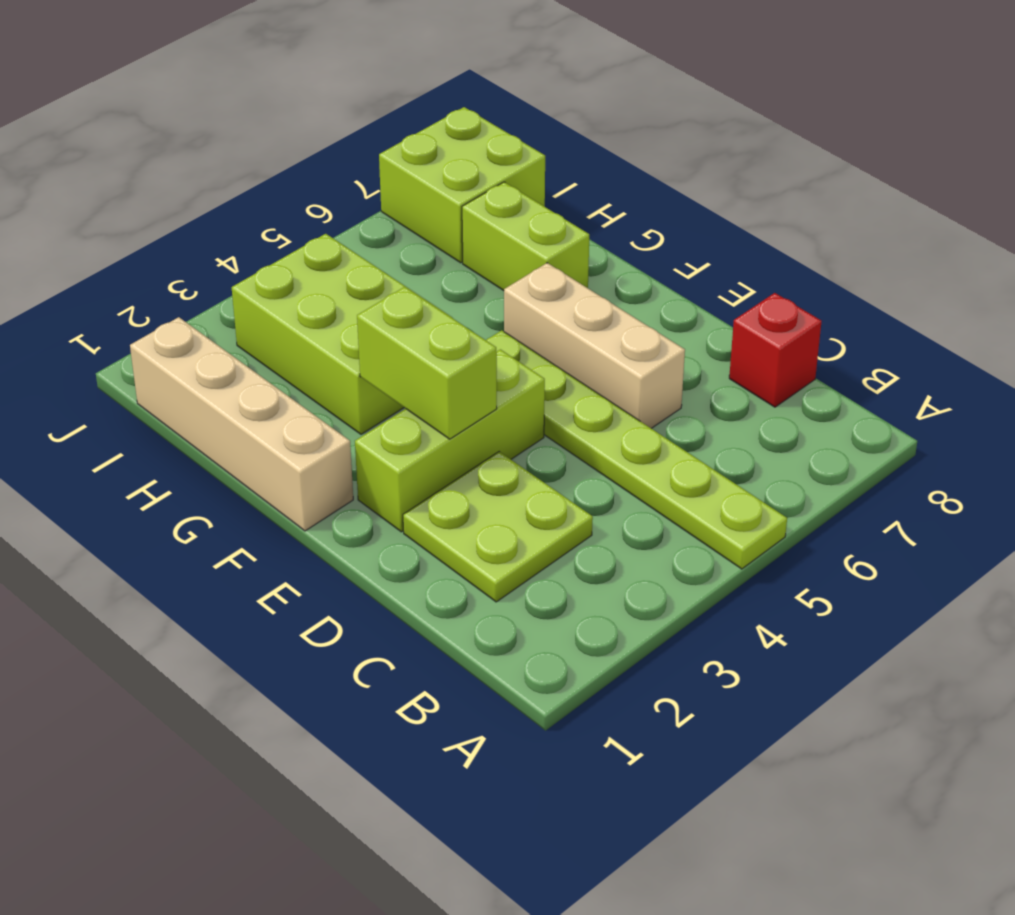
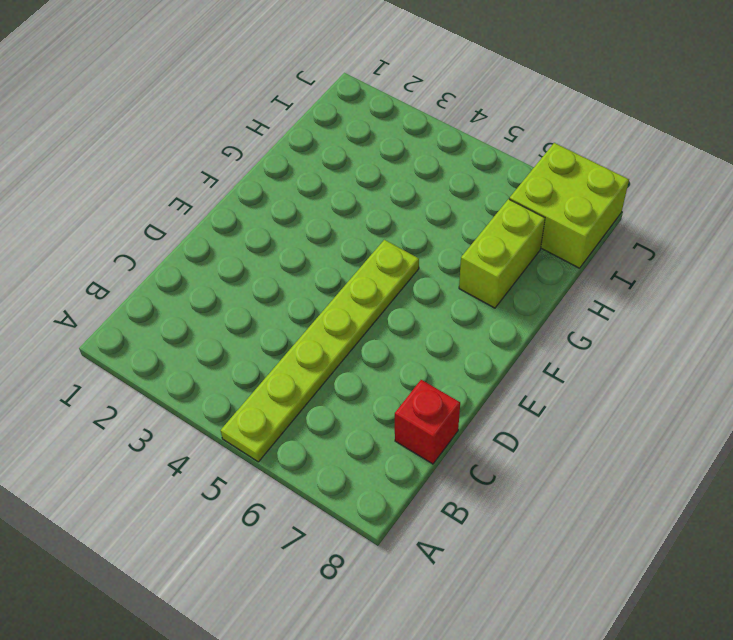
none -> lime plate C2:D3 level 1
none -> tan brick D6:F6 level 1

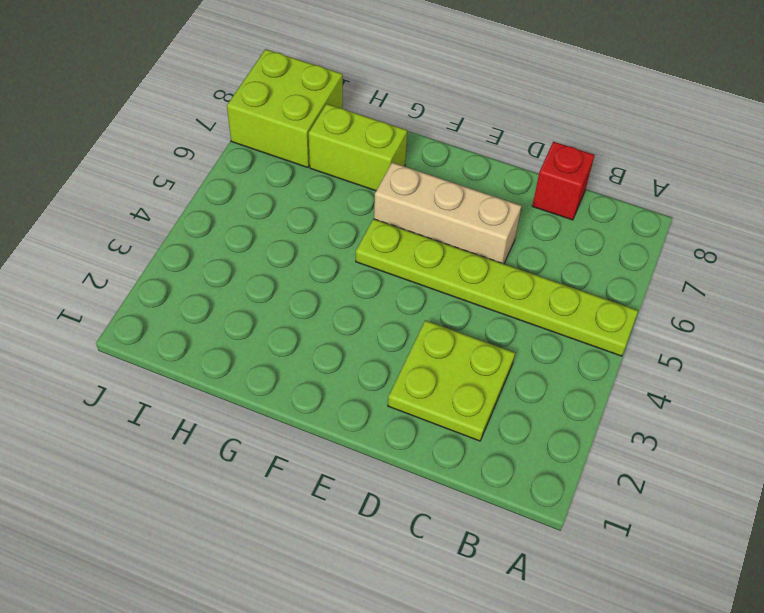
none -> lime brick E2:E4 level 1
none -> tan brick F1:I1 level 1

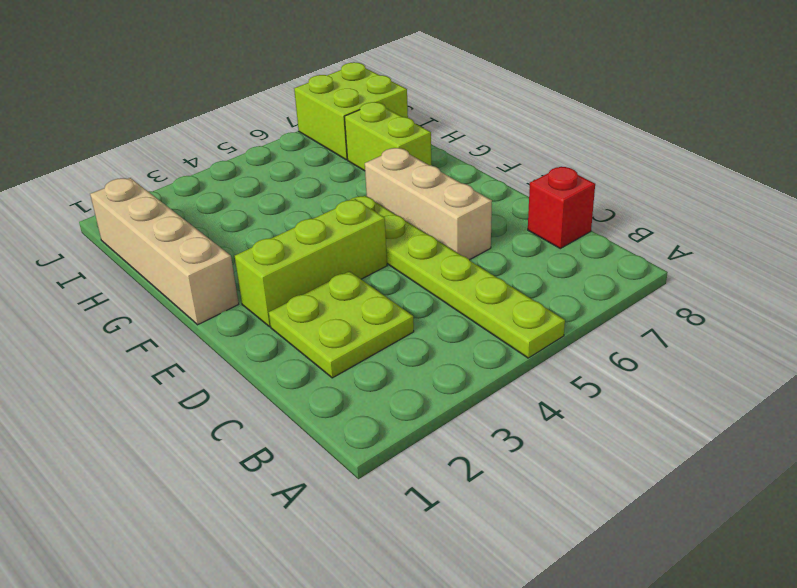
none -> lime brick G3:I4 level 1
none -> lime brick E3:F3 level 2

